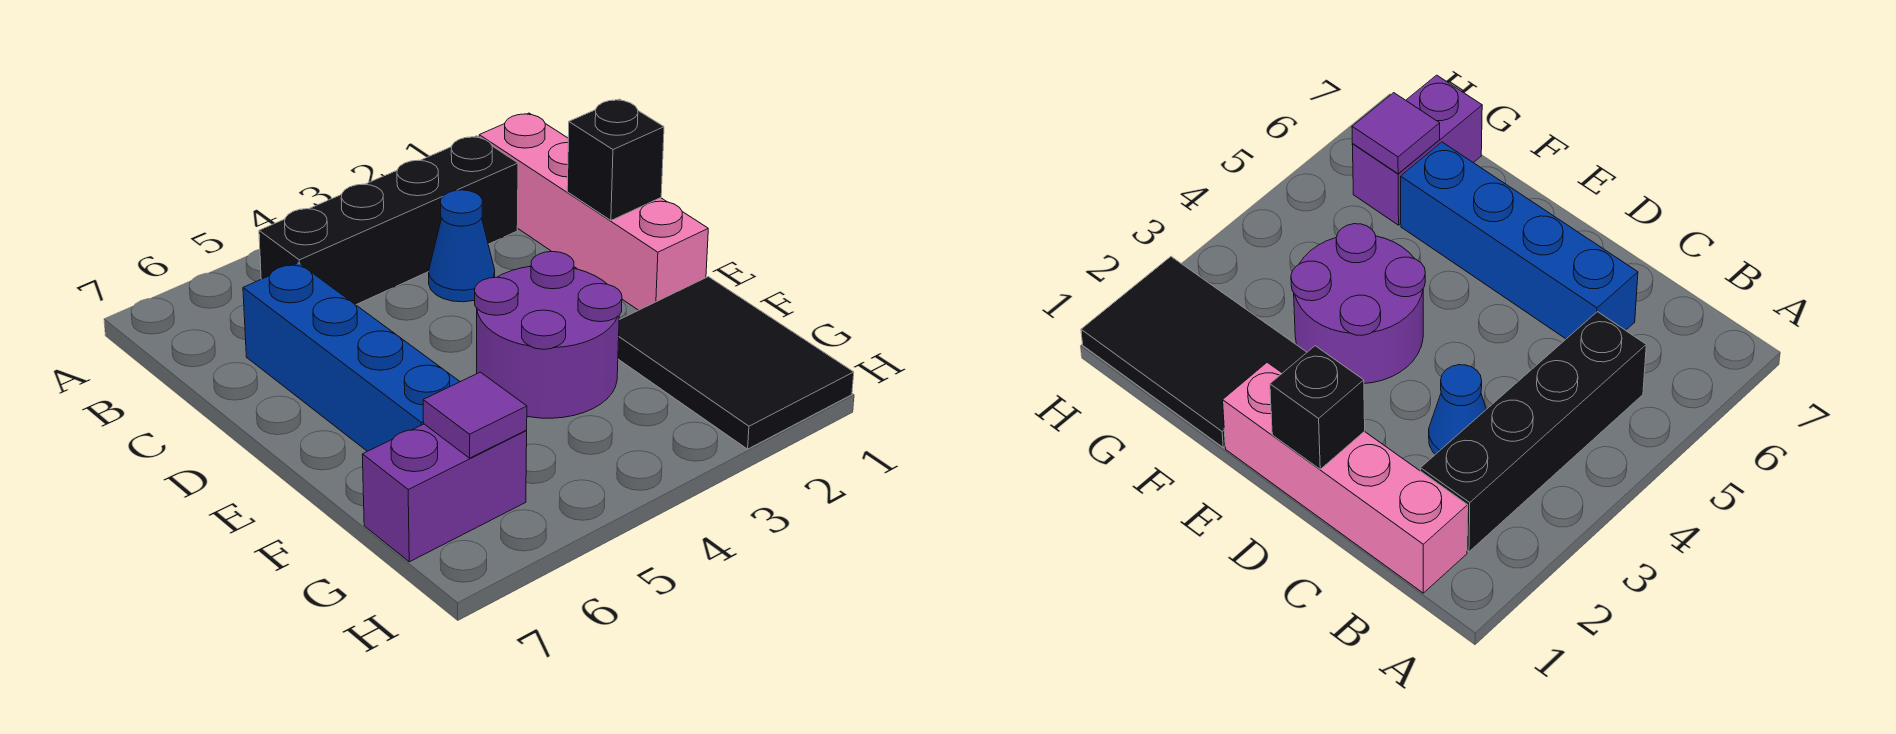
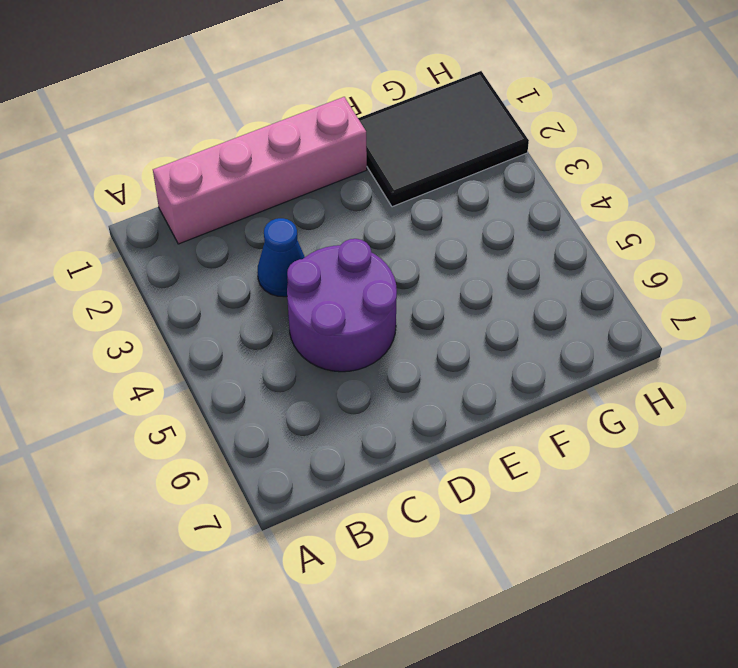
purple round brick C4:D5 level 1 -> purple round brick E3:F4 level 1
none -> black brick B2:B5 level 1
none -> blue brick C6:F6 level 1

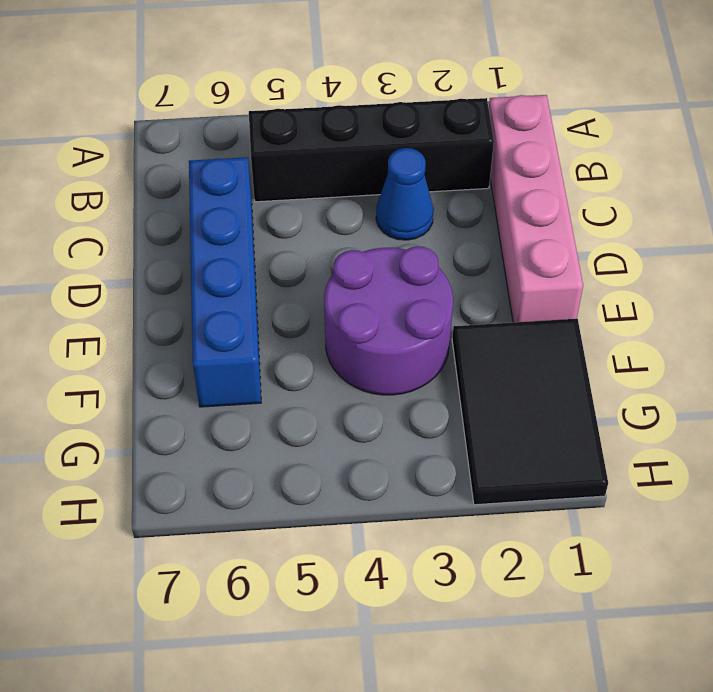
none -> purple brick G6:G7 level 1
none -> black brick D1 level 2

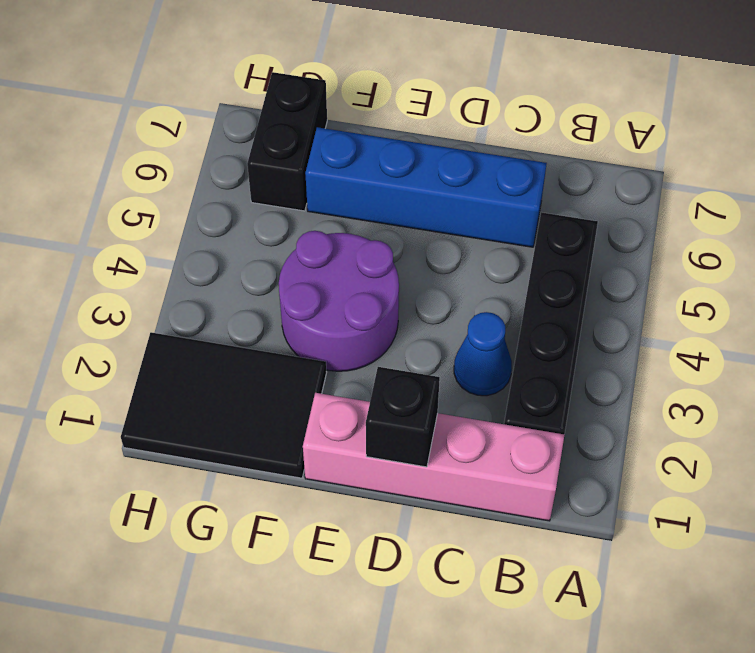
black brick G6:G7 level 1 -> purple brick G6:G7 level 1
none -> purple tile G6 level 2

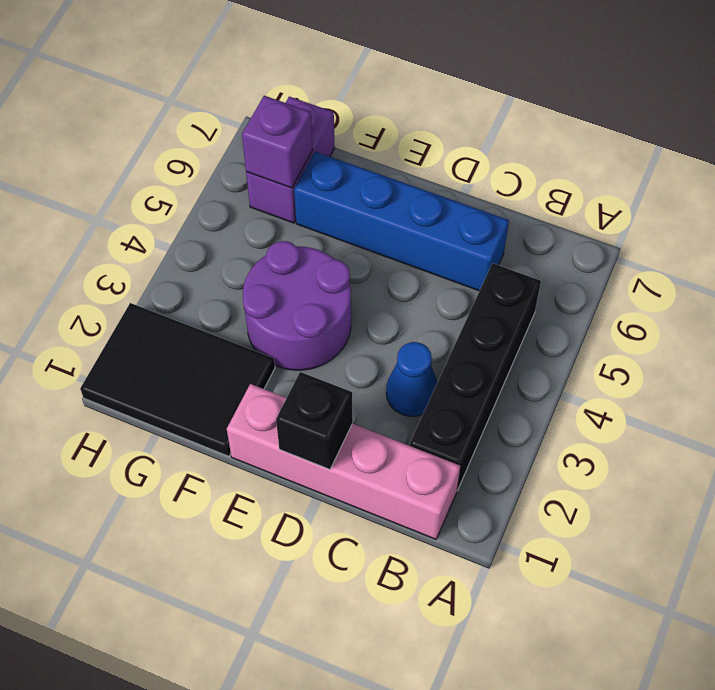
purple brick G6 level 2 -> purple tile G6 level 2

